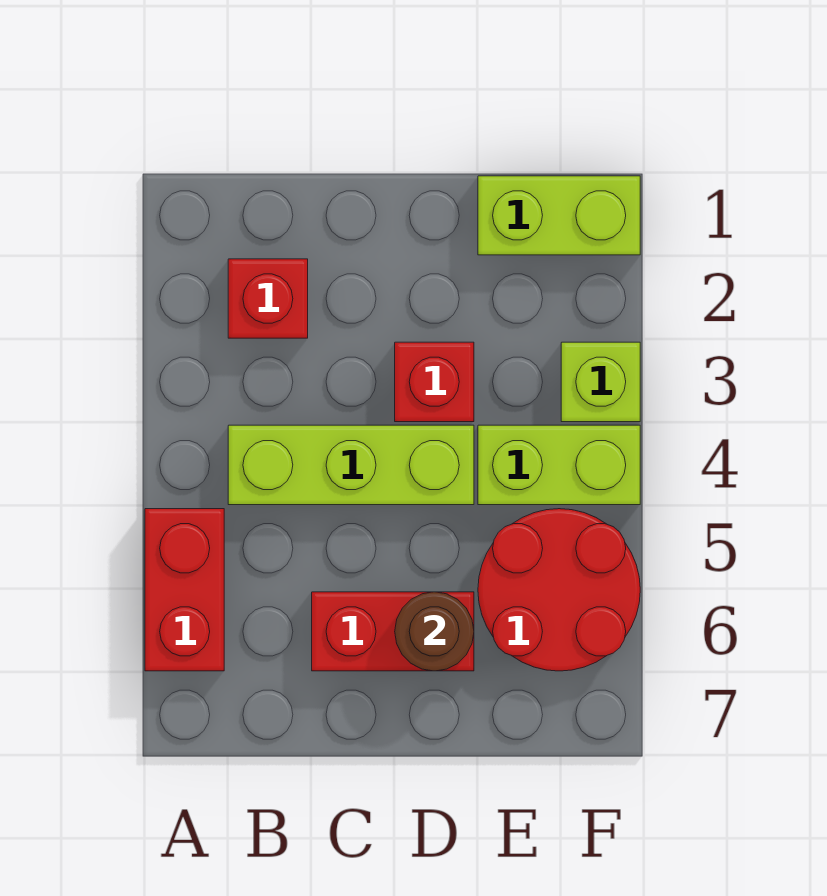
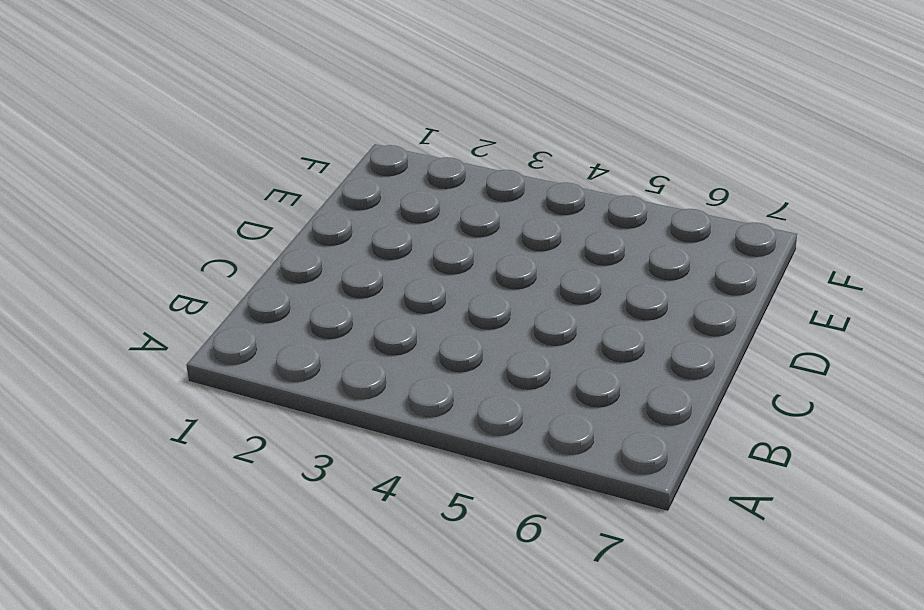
none -> red brick A5:A6 level 1
none -> red brick B2 level 1

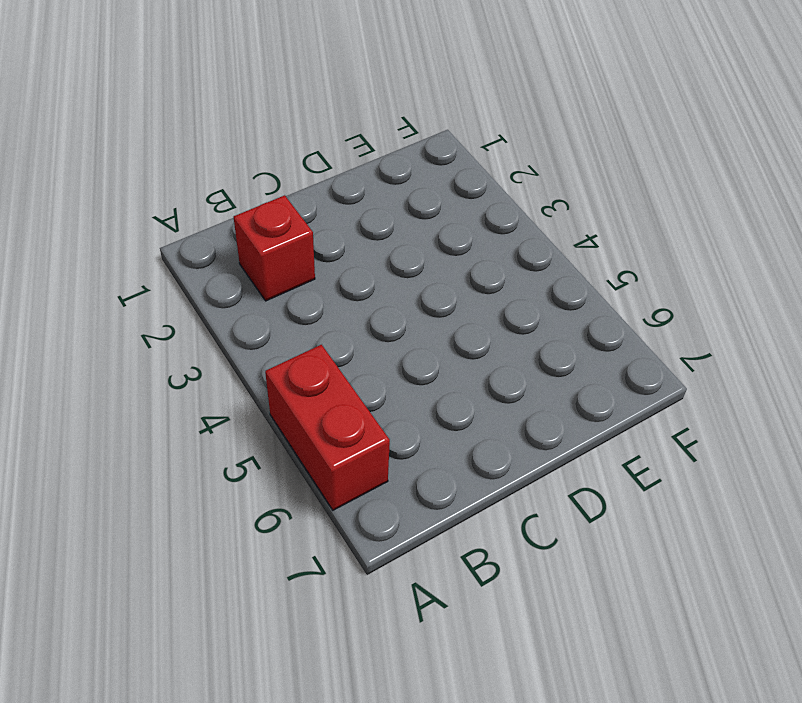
none -> lime brick B4:D4 level 1
none -> red brick C6:D6 level 1

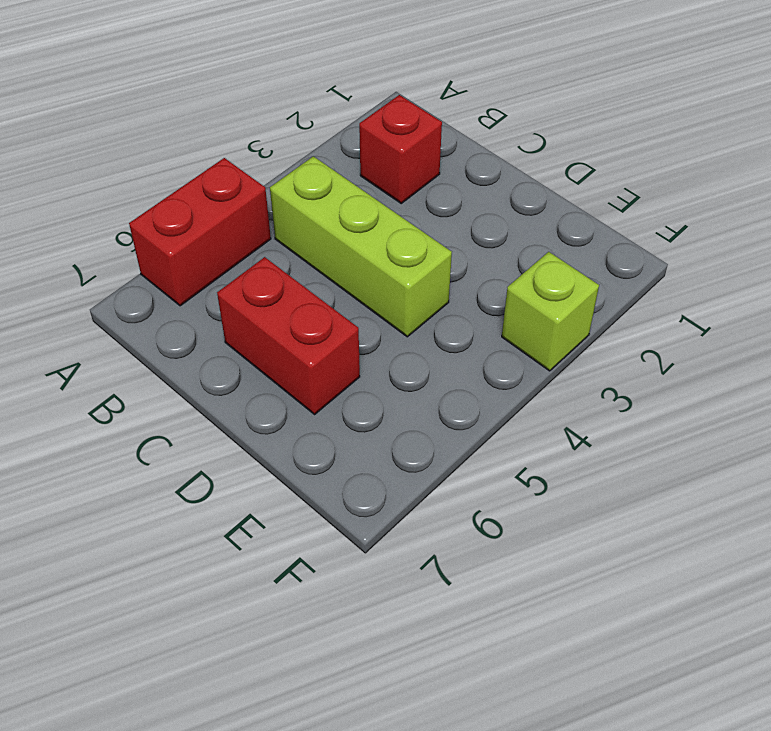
none -> red brick D3 level 1
none -> lime brick E1:F1 level 1

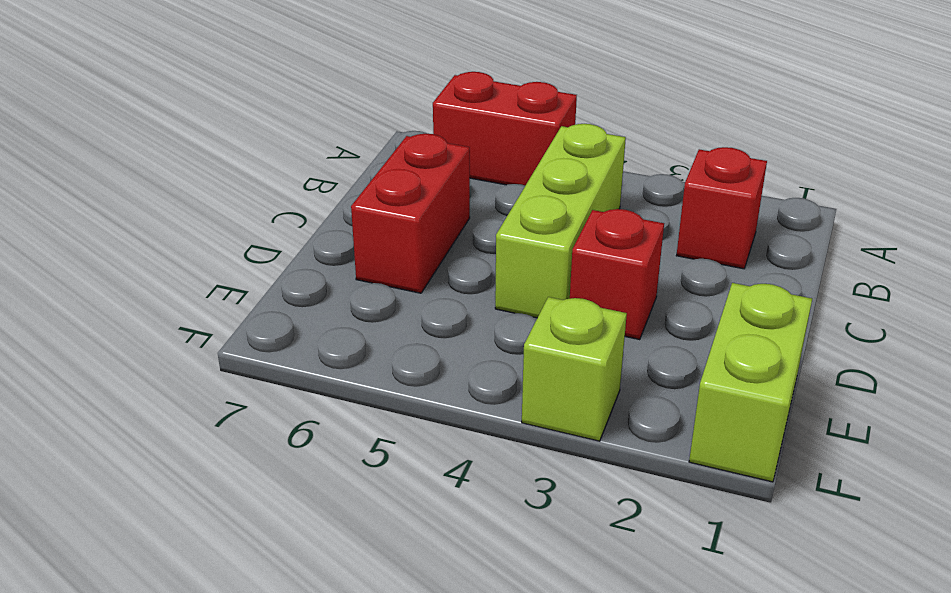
none -> lime brick E4:F4 level 1
none -> red round brick E5:F6 level 1

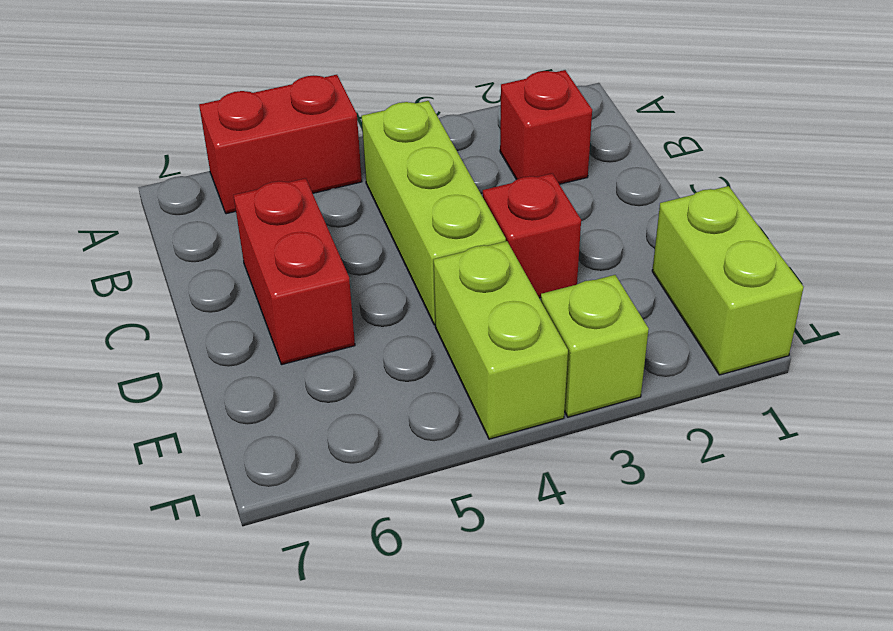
none -> red round brick E5:F6 level 1
none -> brown round brick D6 level 2

